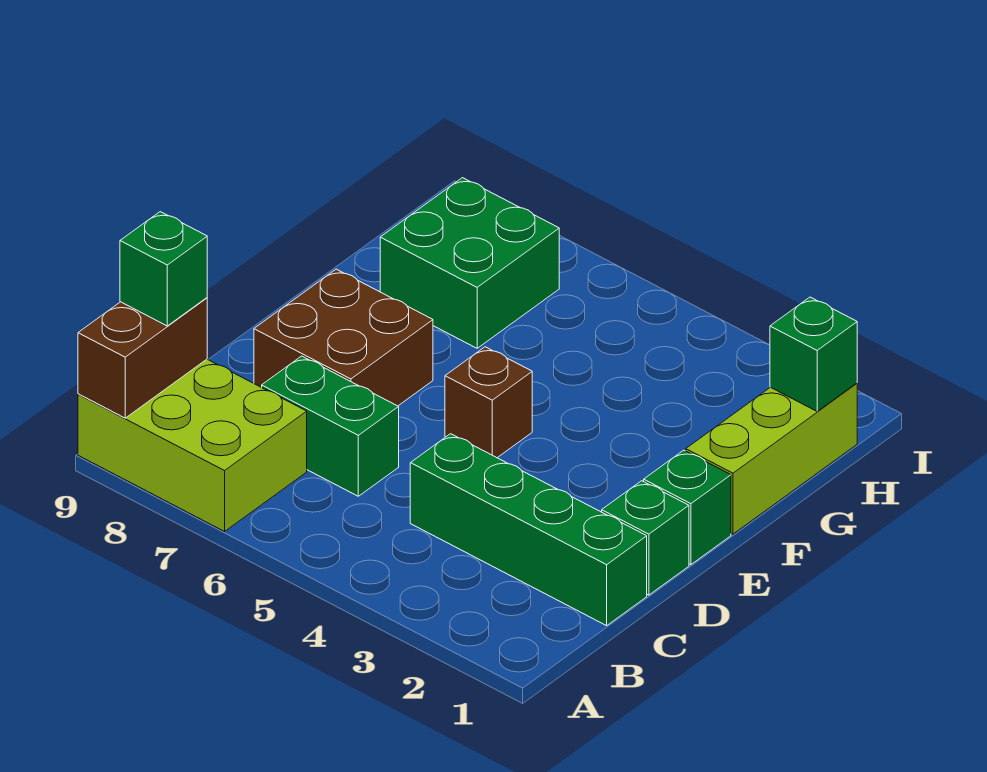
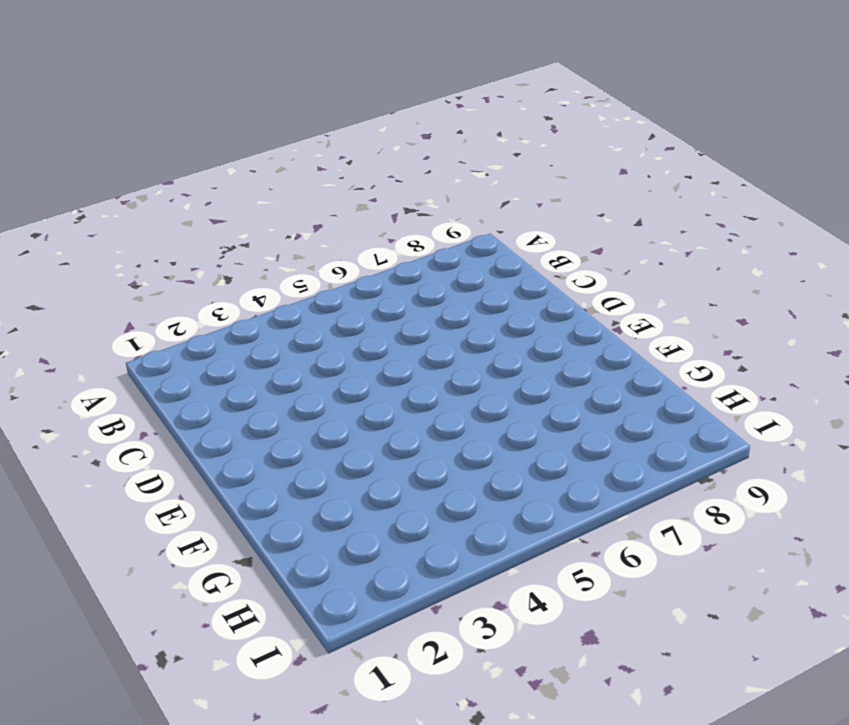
none -> lime brick A7:B9 level 1
none -> green brick C1:C4 level 1
none -> green brick C6:C7 level 1

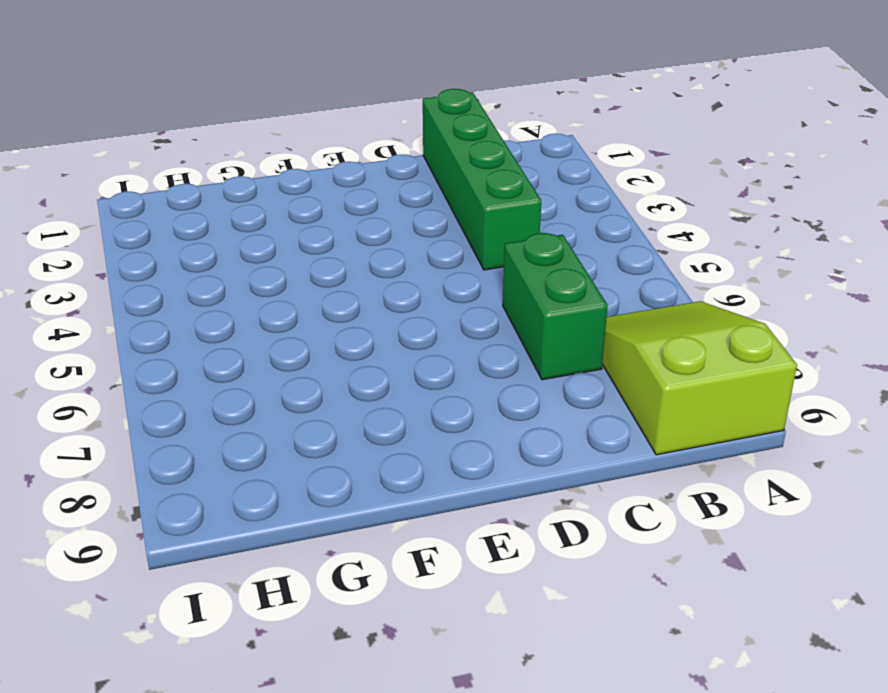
lime slope A7:B9 level 1 top 9 -> lime brick A7:B9 level 1
none -> green brick D1 level 1
none -> brown brick D7:E8 level 1
none -> green brick E1 level 1

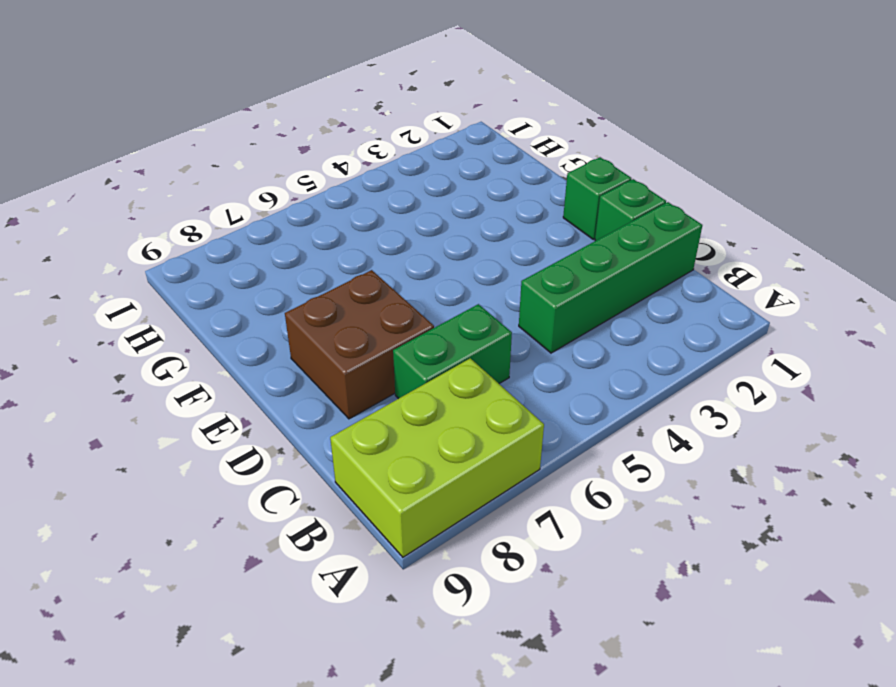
none -> brown brick E5 level 1
none -> lime brick F1:H1 level 1
none -> green brick G7:H8 level 1

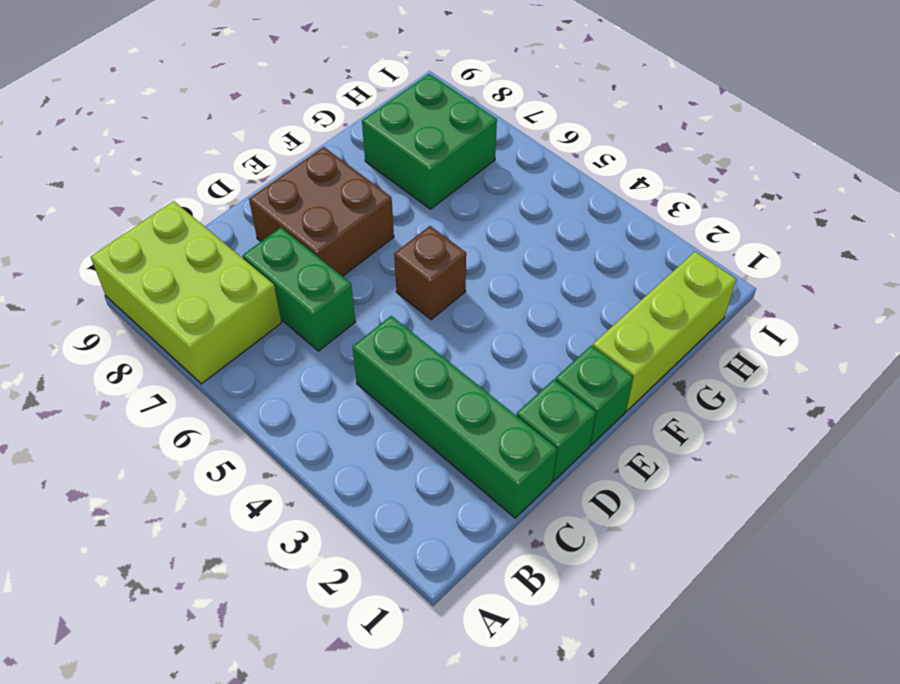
none -> brown brick A9:B9 level 2
none -> green brick H1 level 2
none -> green brick B9 level 3

